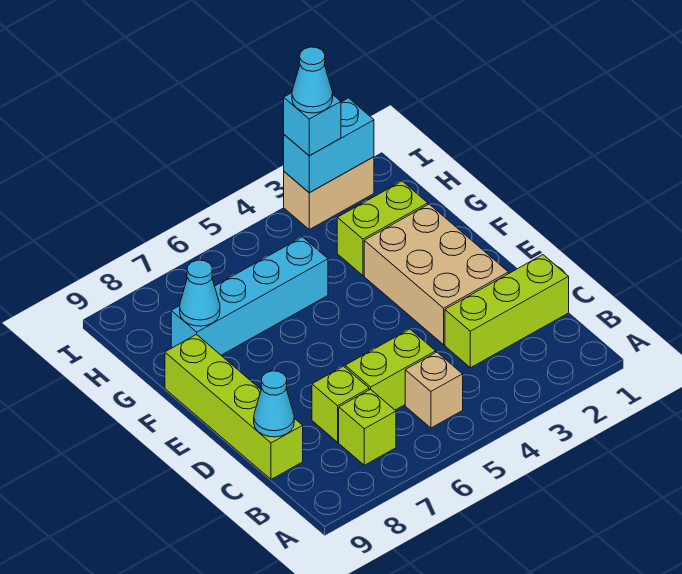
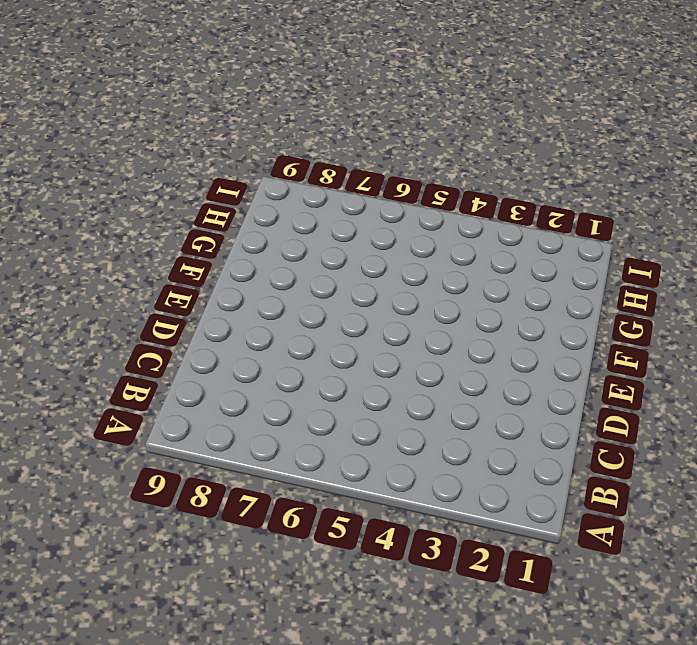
none -> tan brick B5 level 1
none -> lime brick B7 level 1
none -> lime brick C1:C3 level 1

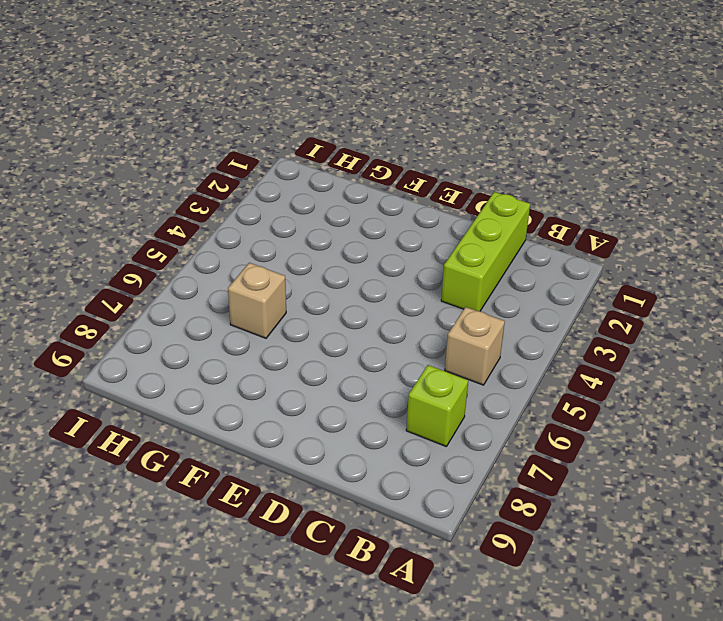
tan brick G6 level 1 -> cyan brick G5:G8 level 1
none -> lime brick C5:C6 level 1
none -> lime brick C7 level 1
none -> lime brick C9:F9 level 1

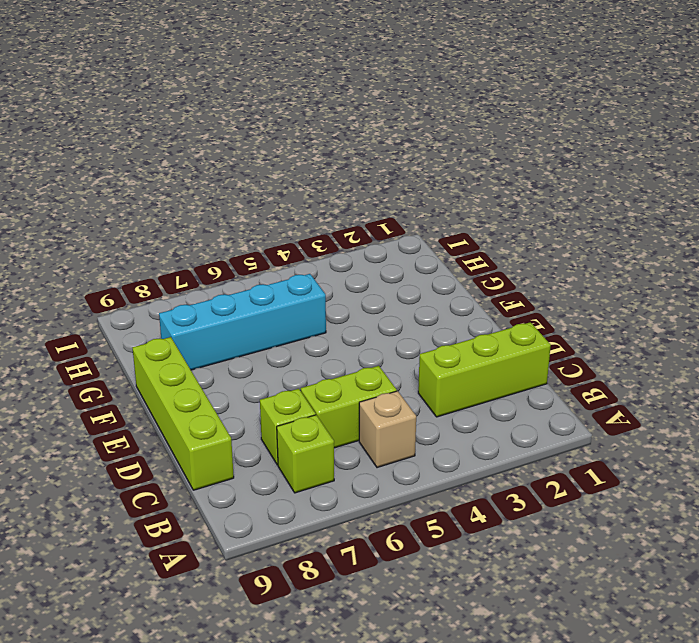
none -> tan brick D2:F3 level 1
none -> lime brick G2:G3 level 1
none -> tan brick I2:I3 level 1

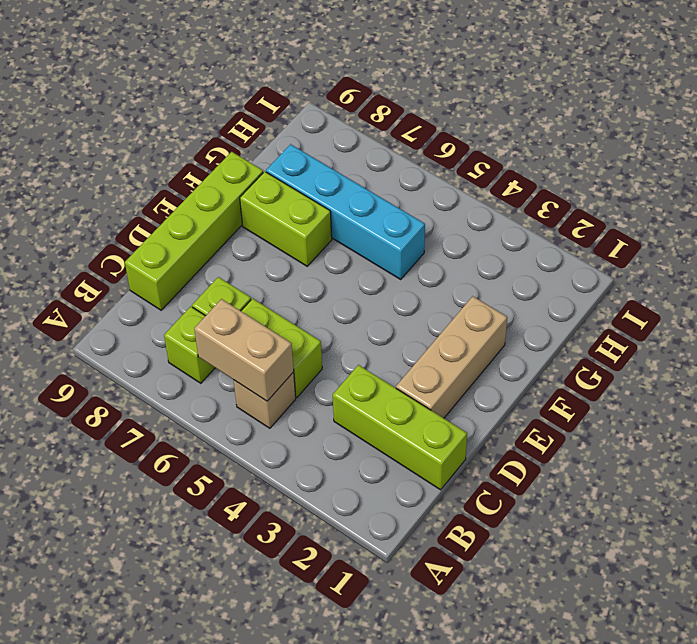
tan brick B5:B6 level 2 -> tan brick I2:I3 level 1
tan brick D2:F2 level 1 -> tan brick D2:F3 level 1
lime brick F7:F8 level 1 -> lime brick G2:G3 level 1
none -> cyan cone C9 level 2
none -> cyan cone G8 level 2
none -> cyan brick I2:I3 level 2

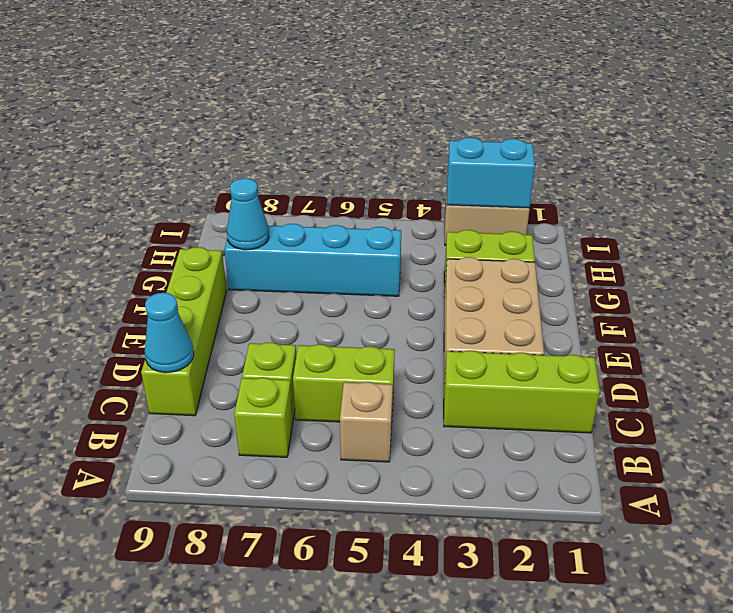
none -> cyan brick I3 level 3
none -> cyan cone I3 level 4

